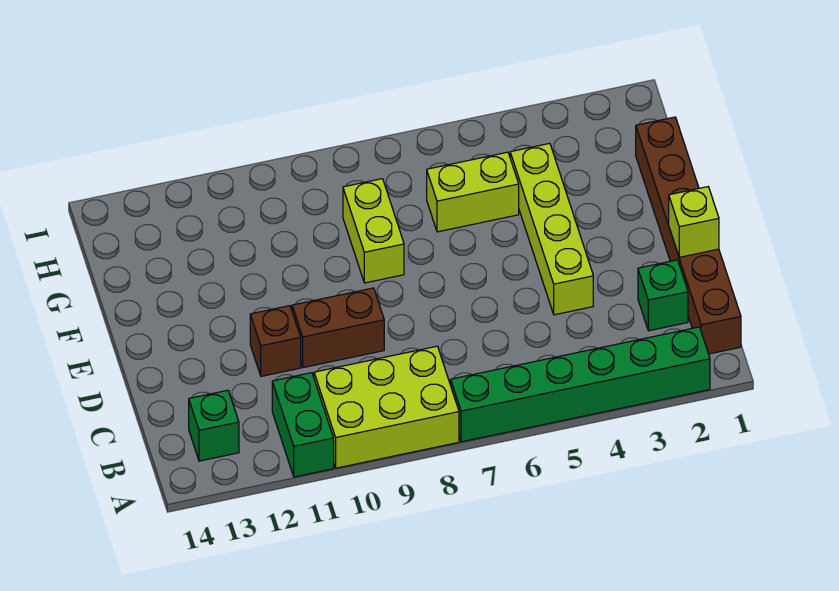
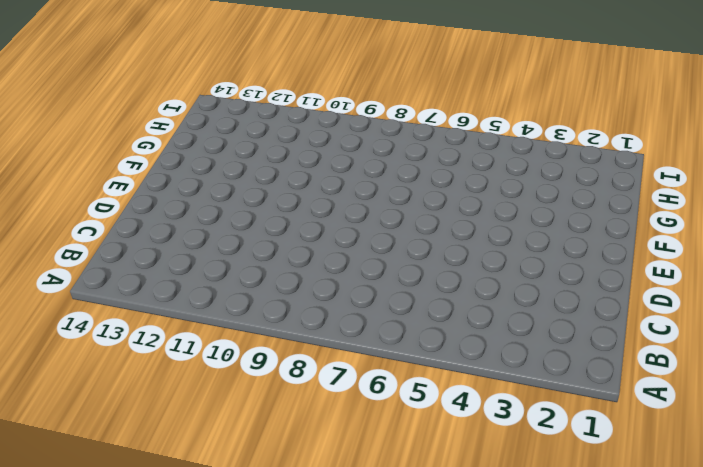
none -> green brick A2:A7 level 1
none -> lime brick A8:B10 level 1
none -> green brick A11:B11 level 1

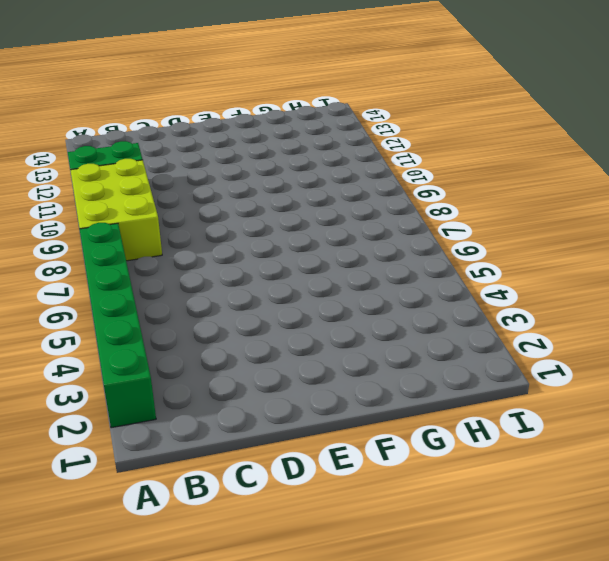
none -> brown brick B1:G1 level 1
none -> green brick B13 level 1
none -> green brick C2 level 1

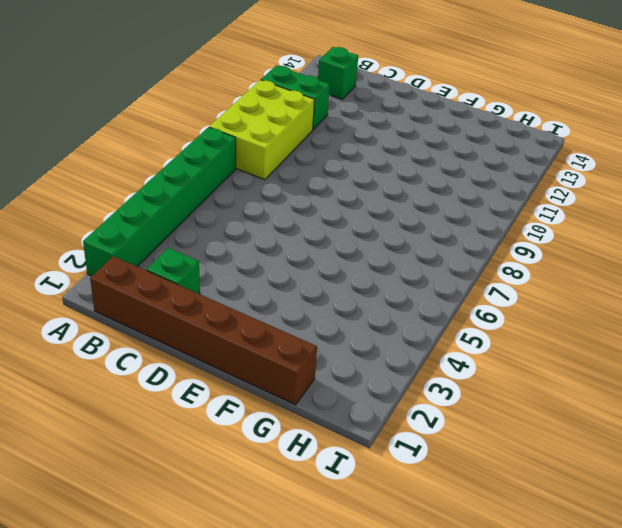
none -> lime brick D4:G4 level 1
none -> brown brick D9:D10 level 1
none -> brown brick D11 level 1

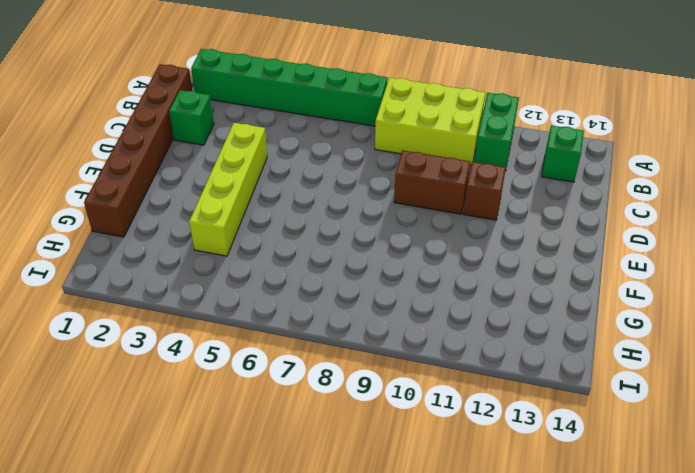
none -> lime brick F8:G8 level 1
none -> lime brick G5:G6 level 1
none -> lime brick D1 level 2

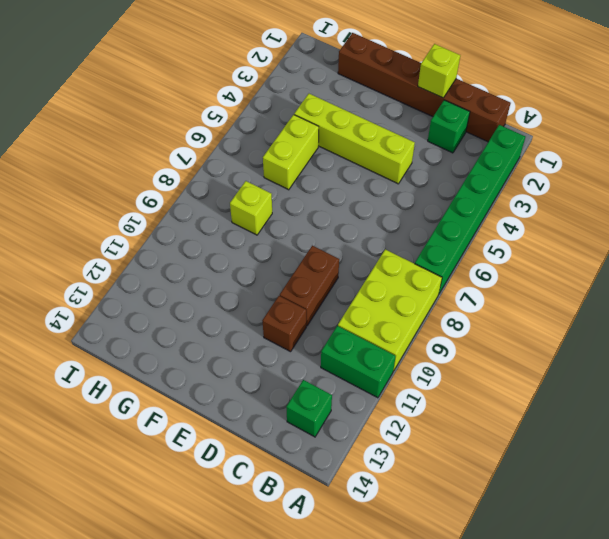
lime brick G8 level 1 -> lime brick F8:G8 level 1

